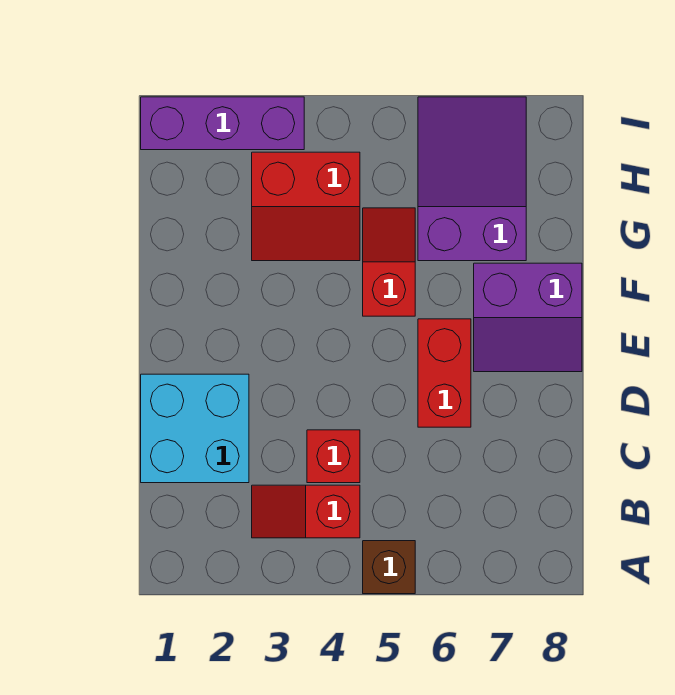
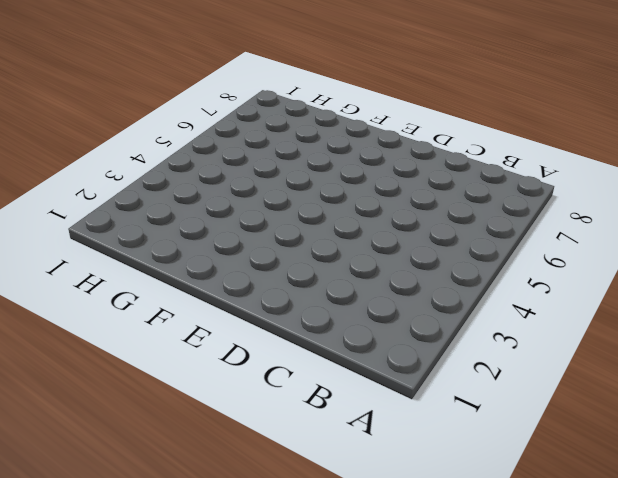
none -> brown brick A5 level 1
none -> red slope B3:B4 level 1 top 4

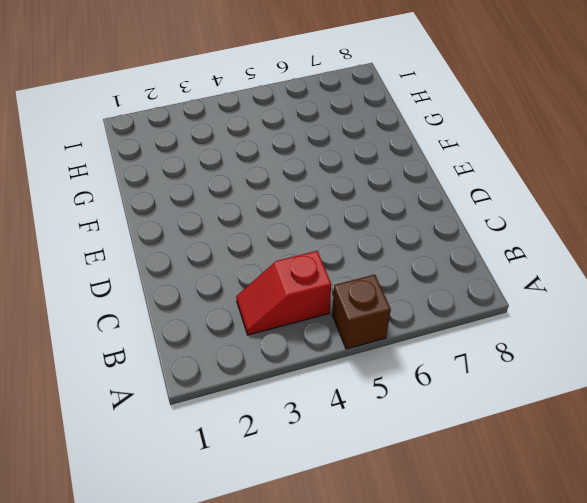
none -> cyan brick C1:D2 level 1
none -> red brick C4 level 1

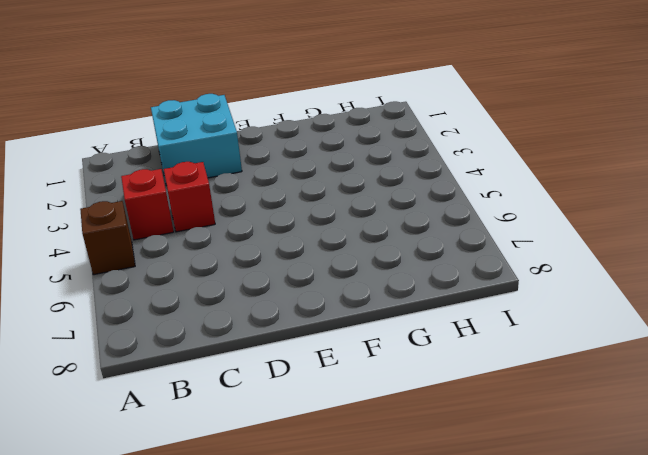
none -> red brick D6:E6 level 1
none -> purple slope E7:F8 level 1 top F

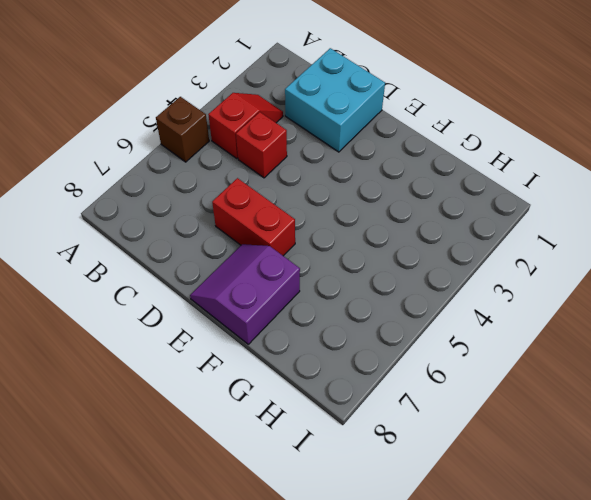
none -> red slope F5:G5 level 1 top F
none -> red slope G3:H4 level 1 top H

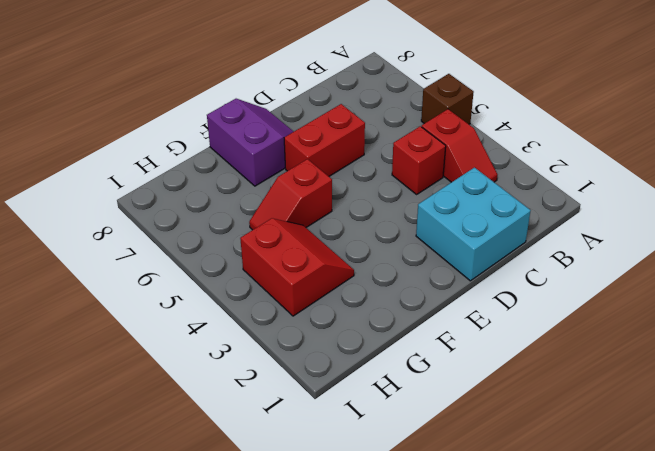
none -> purple slope G6:I7 level 1 top G
none -> purple brick I1:I3 level 1

